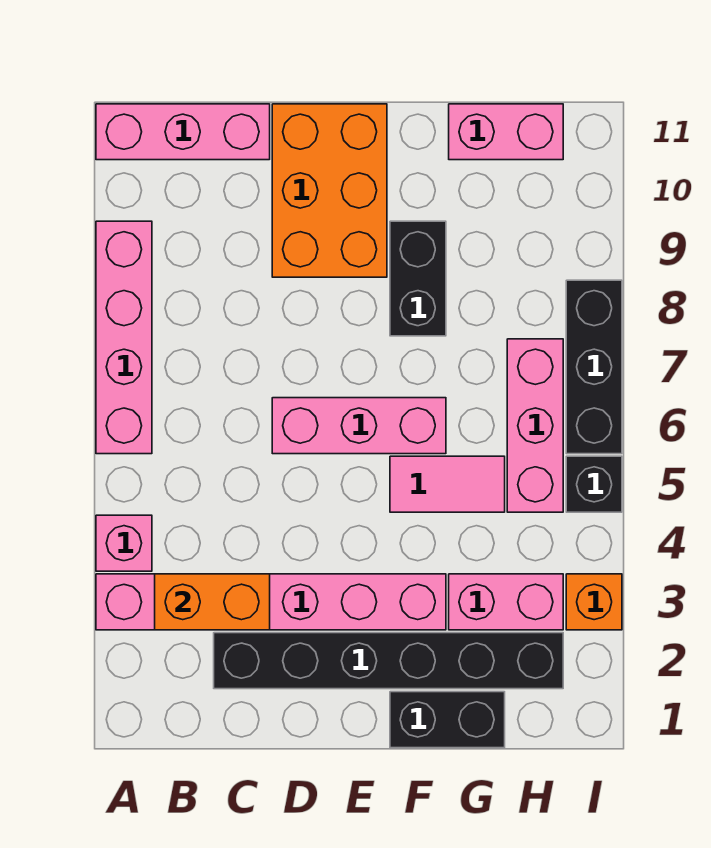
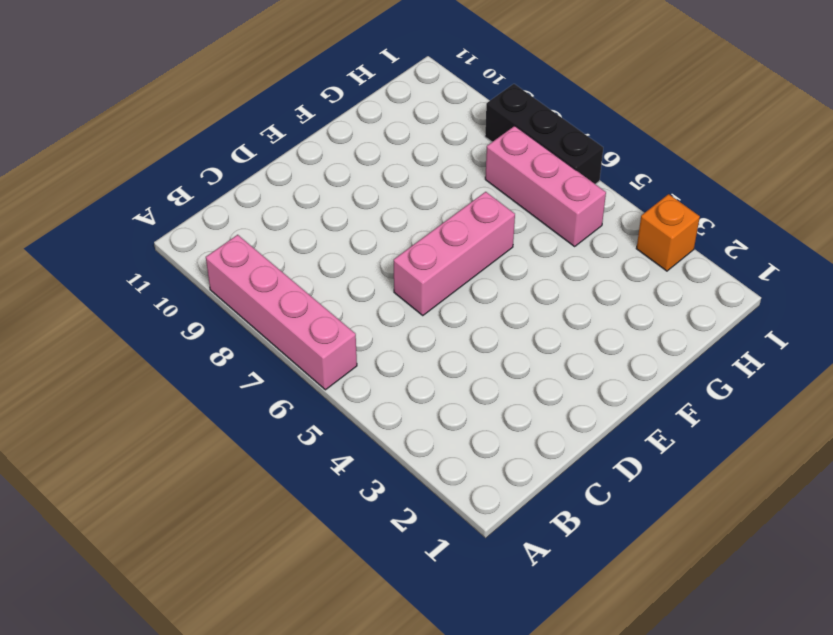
none -> pink brick A3:F3 level 1
none -> pink brick A4 level 1
none -> pink brick A11:C11 level 1

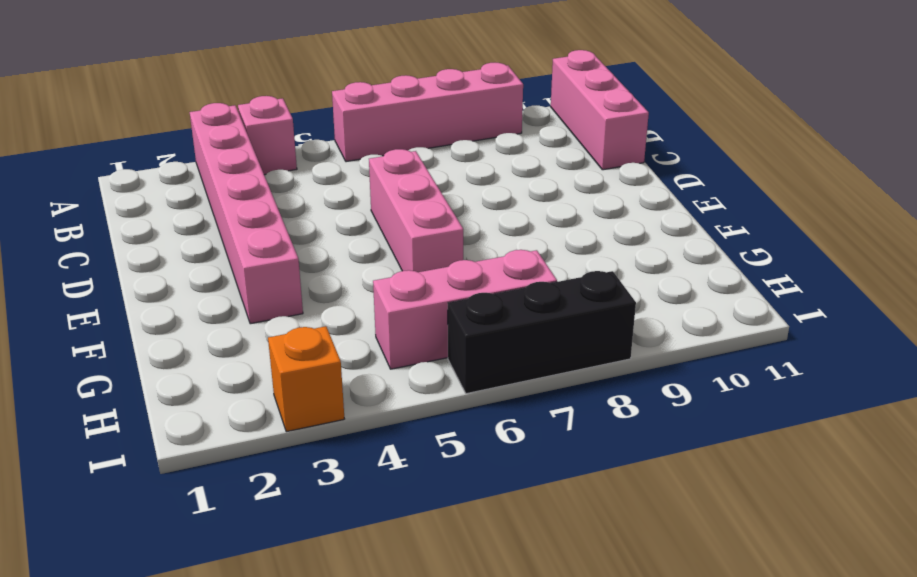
none -> black brick C2:H2 level 1
none -> orange brick D9:E11 level 1
none -> black brick F1:G1 level 1

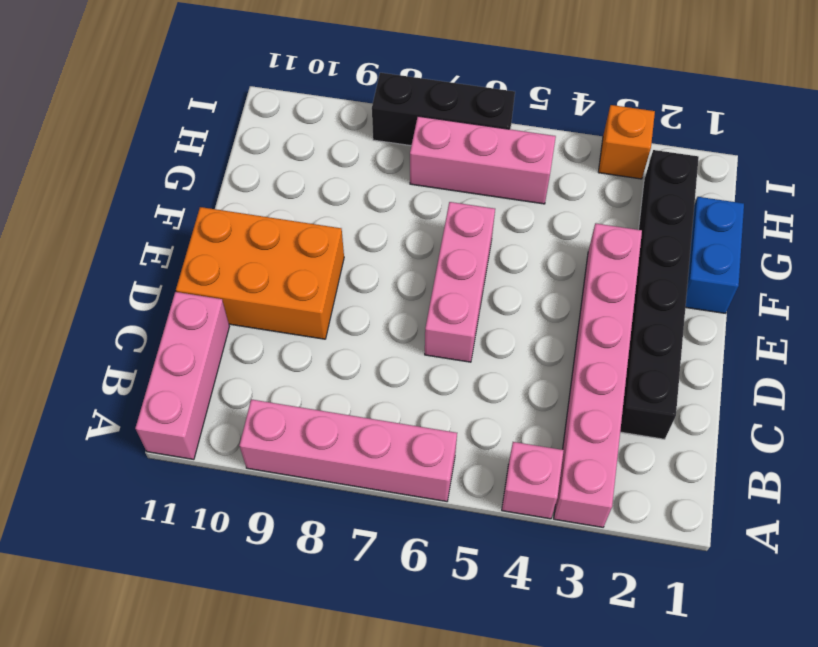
blue brick F1:G1 level 1 -> black brick F1:G1 level 1
none -> pink tile F5:G5 level 1
none -> black brick F8:F9 level 1
none -> pink brick G3:H3 level 1

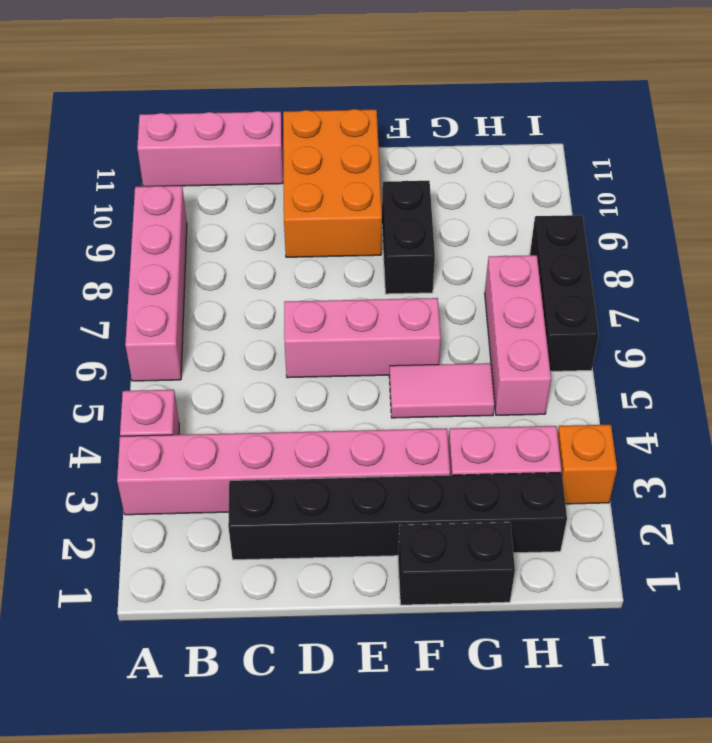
none -> pink brick G11:H11 level 1
none -> black brick I5 level 1
none -> orange brick B3:C3 level 2

